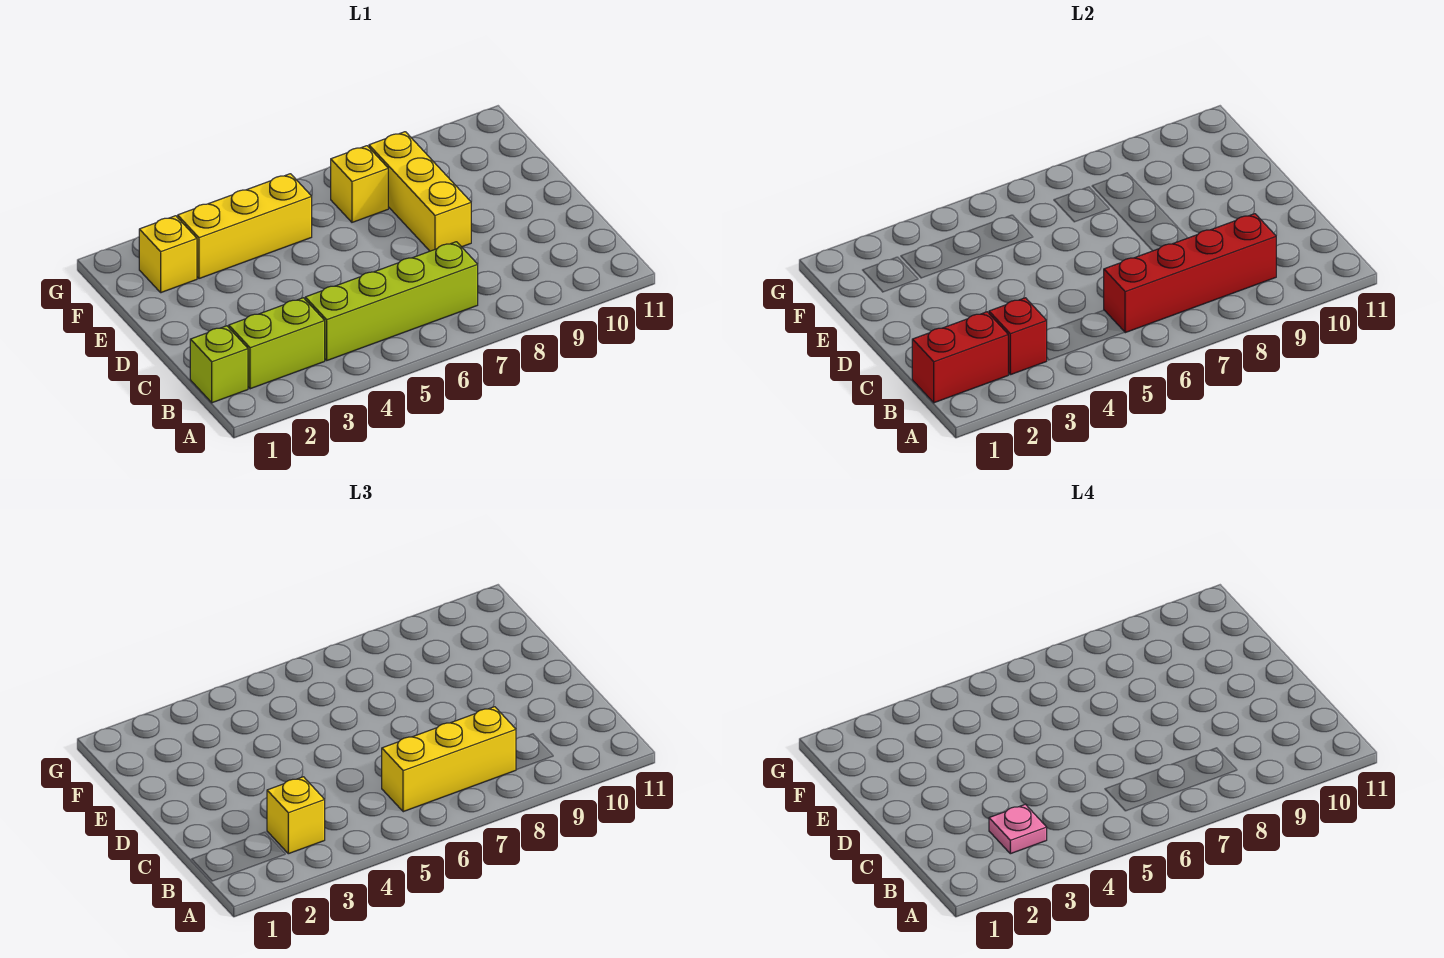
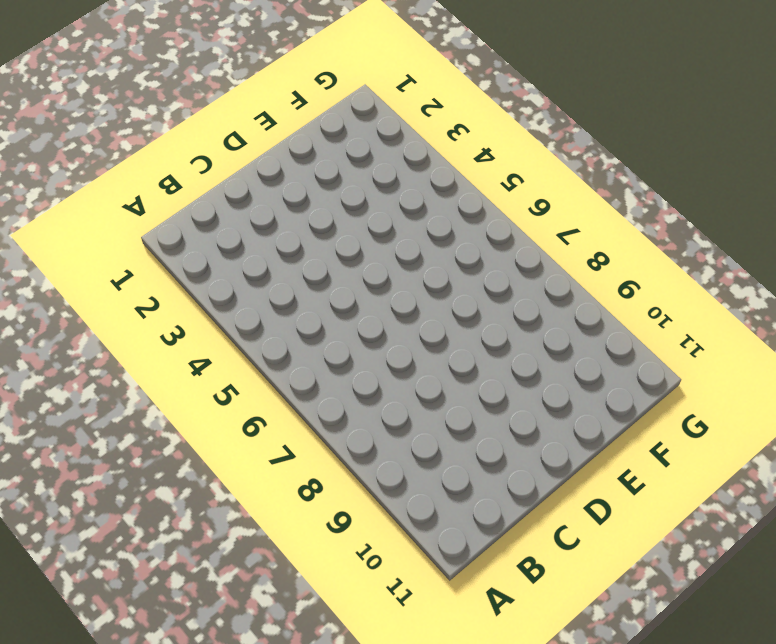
none -> lime brick B1 level 1
none -> lime brick B2:B3 level 1
none -> lime brick B4:B7 level 1

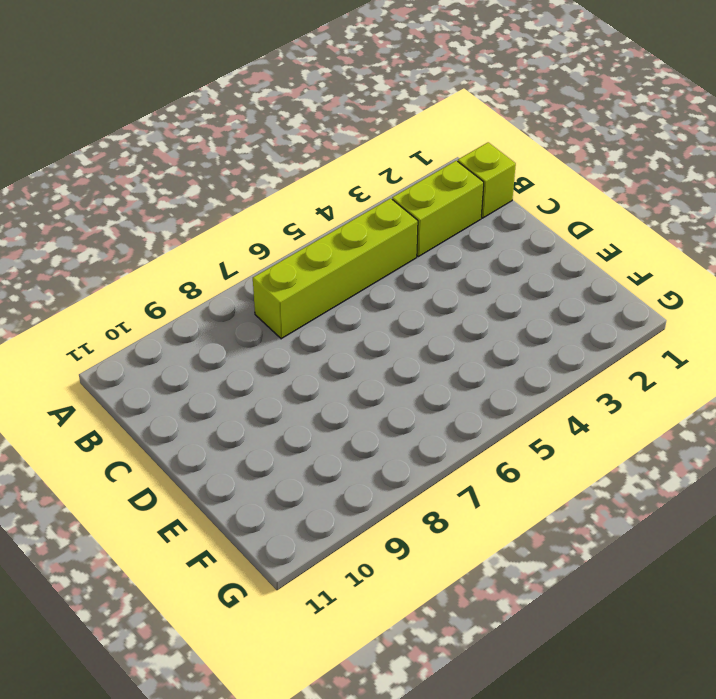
none -> yellow brick D8:F8 level 1
none -> yellow brick F2 level 1
none -> yellow brick F3:F5 level 1

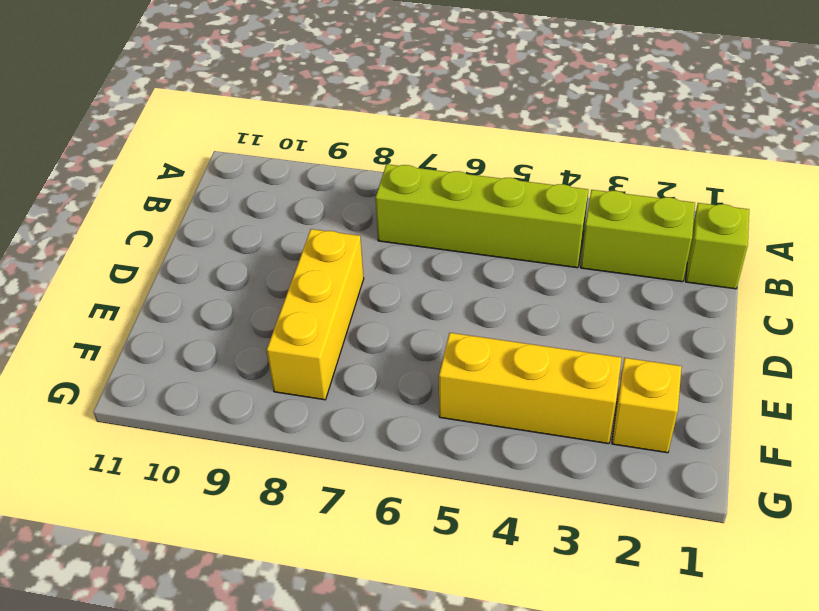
none -> yellow brick F7 level 1
none -> red brick B1:B2 level 2
none -> red brick B3 level 2

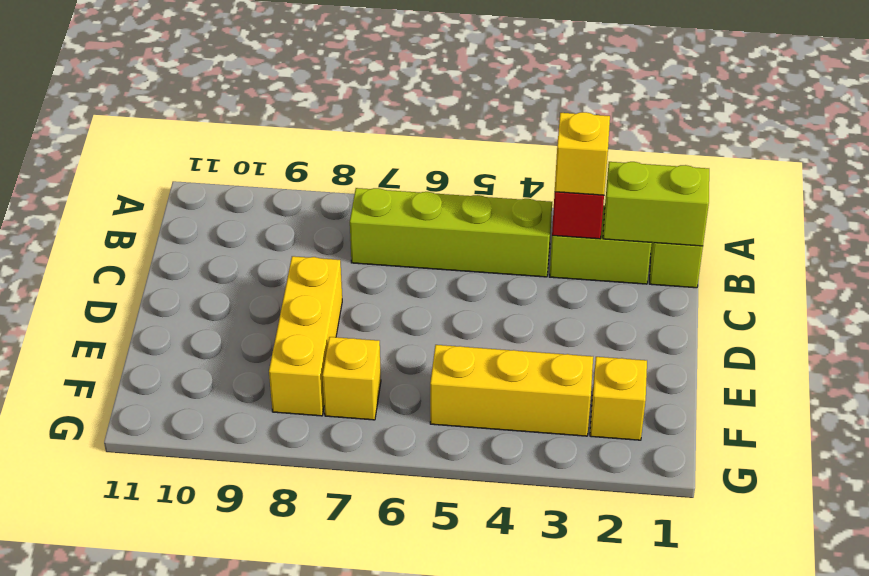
lime brick B1:B2 level 2 -> red brick B1:B2 level 2
none -> red brick B6:B9 level 2
none -> yellow brick B6:B8 level 3
none -> pink plate B3 level 4

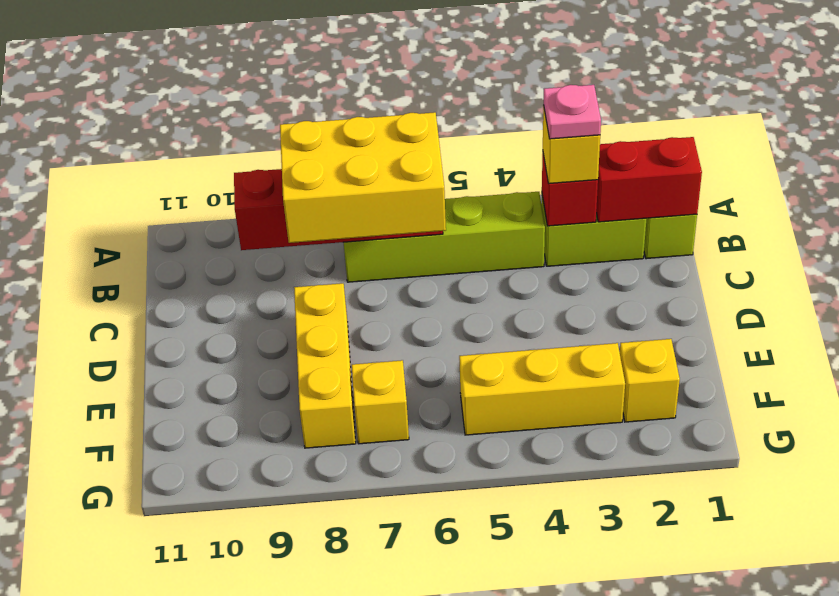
yellow brick B6:C8 level 3 -> yellow brick B6:B8 level 3

